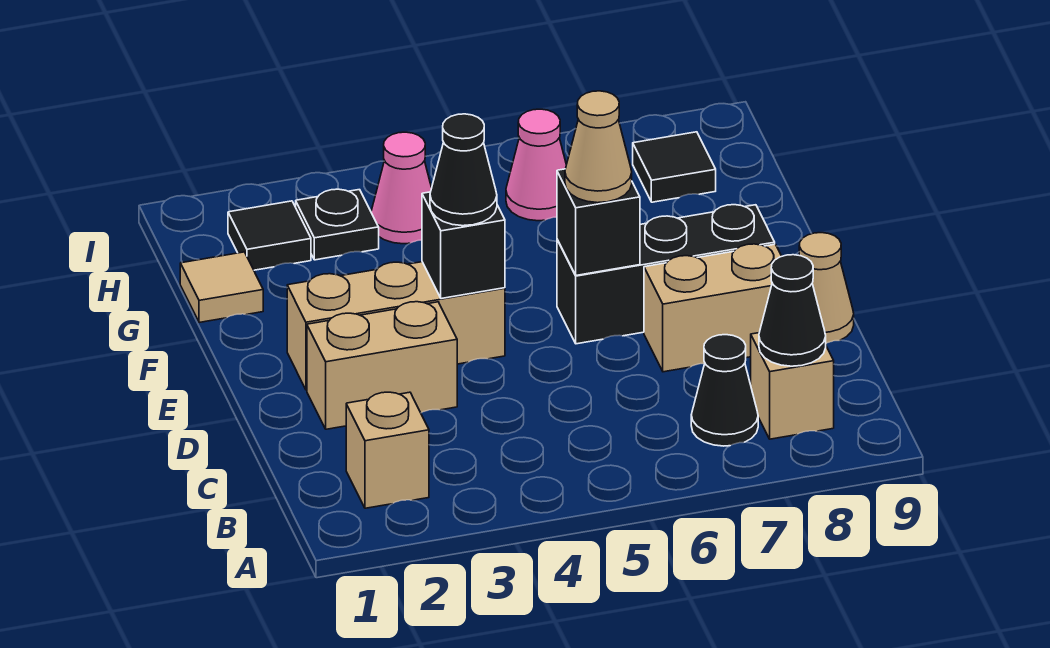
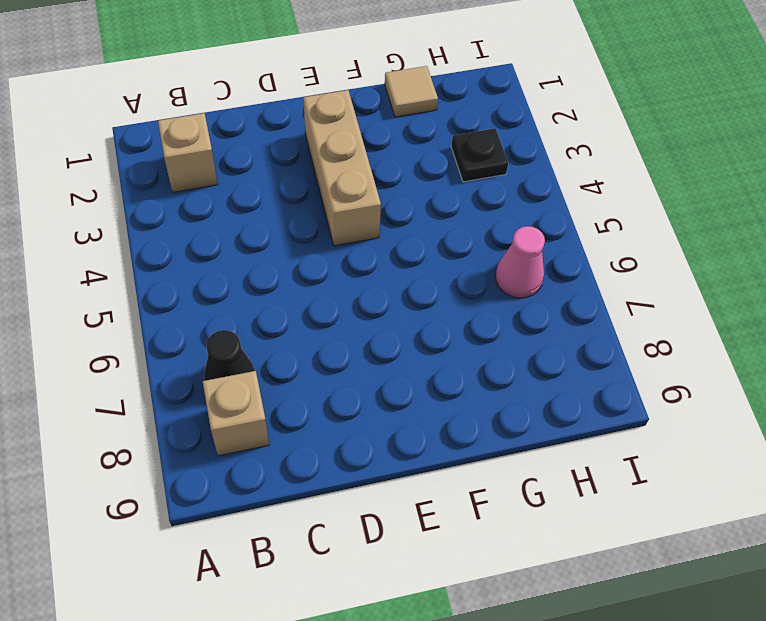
none -> tan brick D2:D3 level 1
none -> tan brick D7:D8 level 1
none -> tan cone D9 level 1

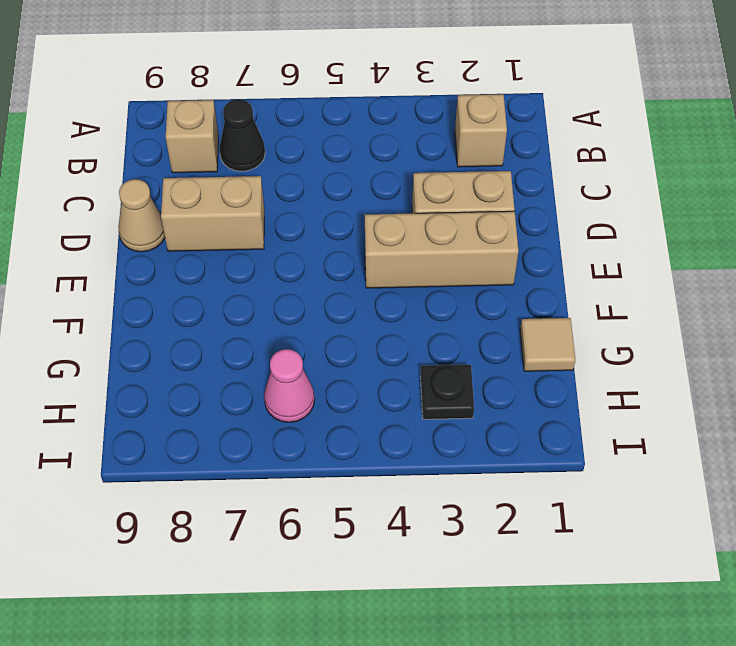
none -> black brick E6:E8 level 1
none -> black tile H2 level 1
none -> pink cone H4 level 1

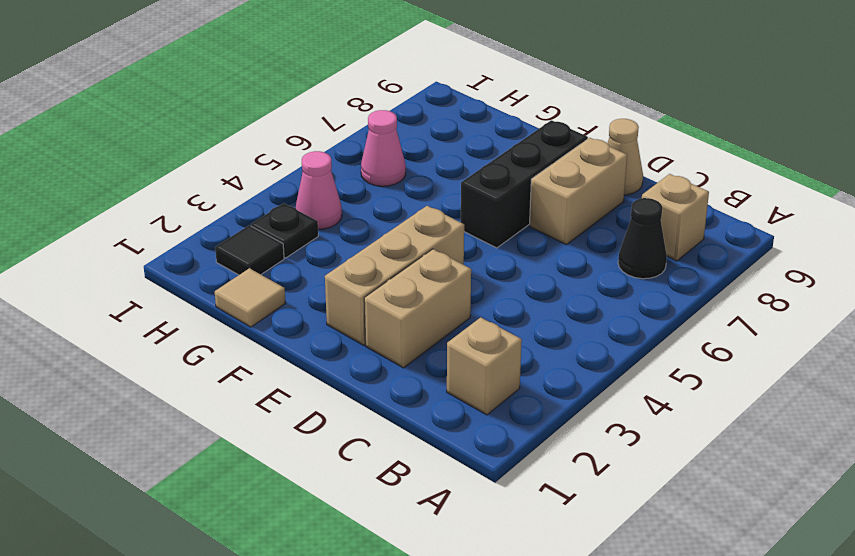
none -> black tile H8 level 1
none -> black cone B8 level 2
none -> black brick E4 level 2

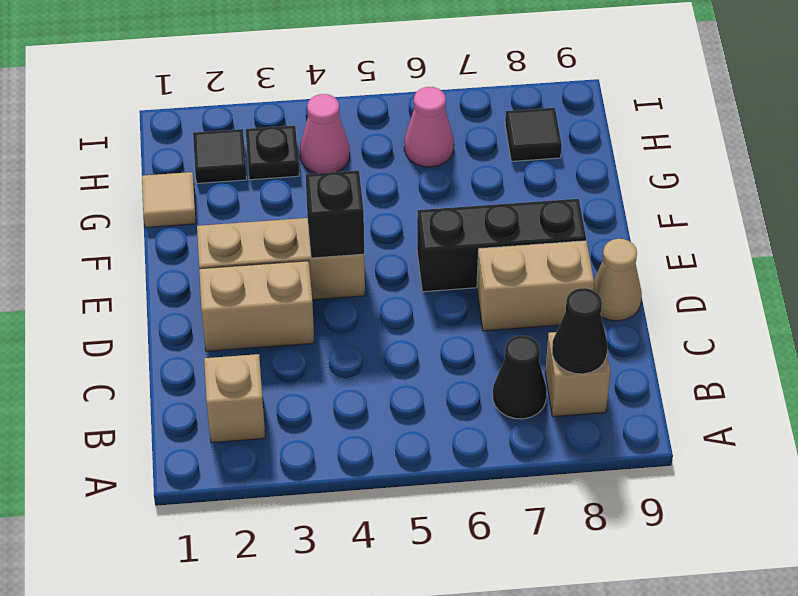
none -> black brick E6 level 2
none -> black cone E4 level 3
none -> tan cone E6 level 3

